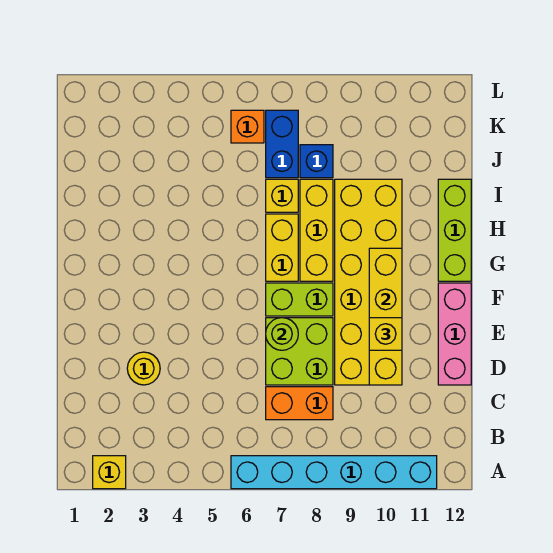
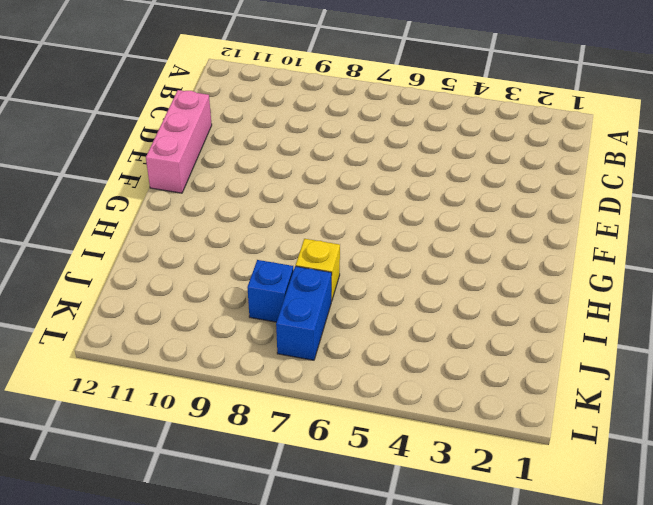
none -> yellow brick A2 level 1
none -> cyan brick A6:A11 level 1
none -> orange brick C7:C8 level 1

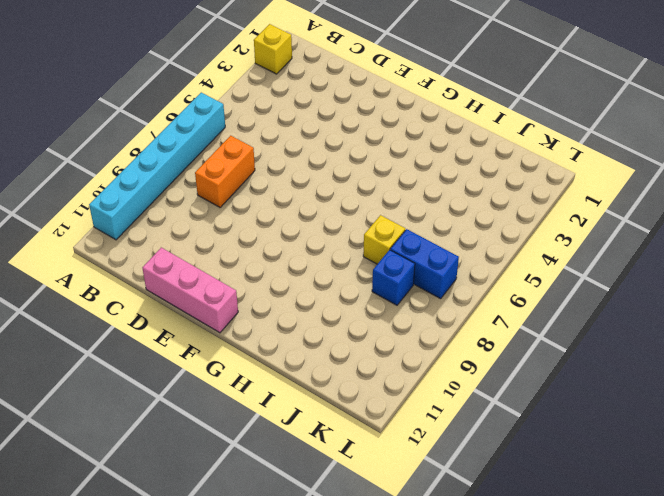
none -> yellow round brick D3 level 1
none -> lime brick D7:E8 level 1
none -> yellow brick D9:I10 level 1

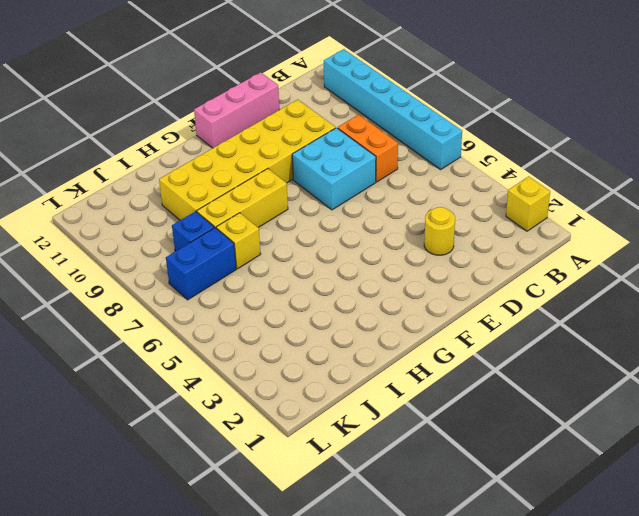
cyan brick D7:E8 level 1 -> lime brick D7:E8 level 1
none -> lime brick F7:F8 level 1
none -> yellow brick G7:H7 level 1
none -> lime brick G12:I12 level 1

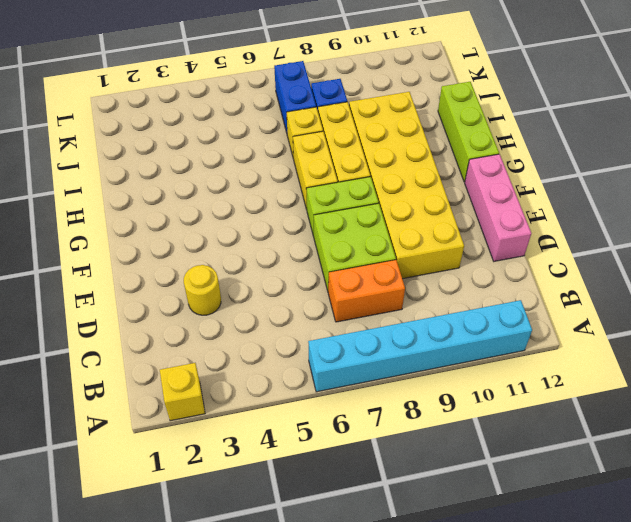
none -> orange brick K6 level 1
none -> yellow brick D10:G10 level 2
none -> lime round brick E7 level 2

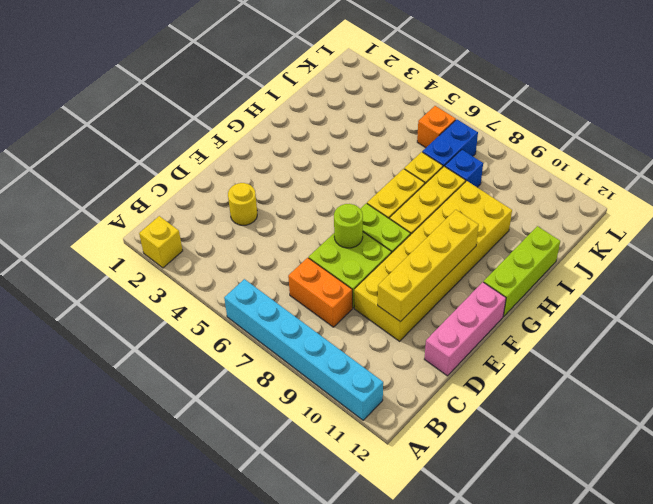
none -> yellow brick E10 level 3

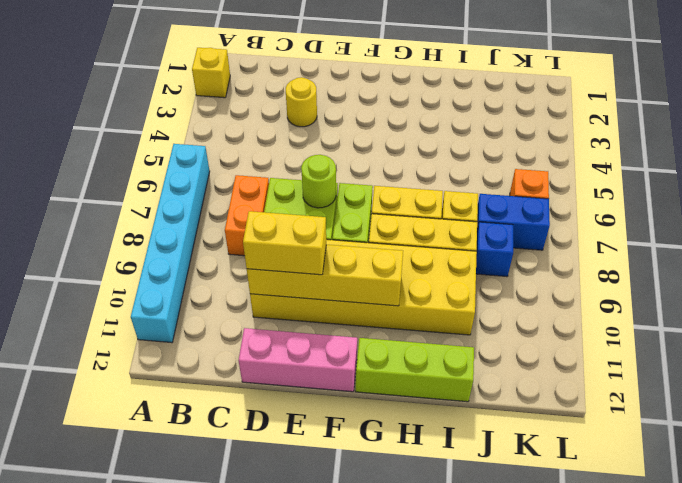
yellow brick D10:E10 level 3 -> yellow brick E10 level 3

